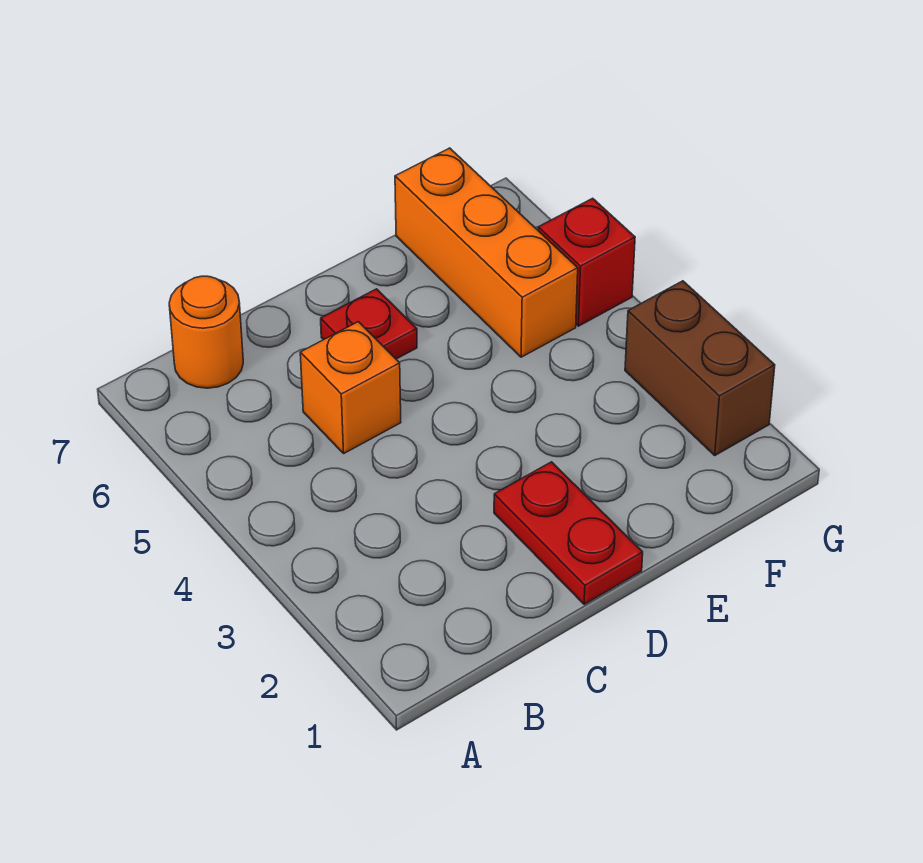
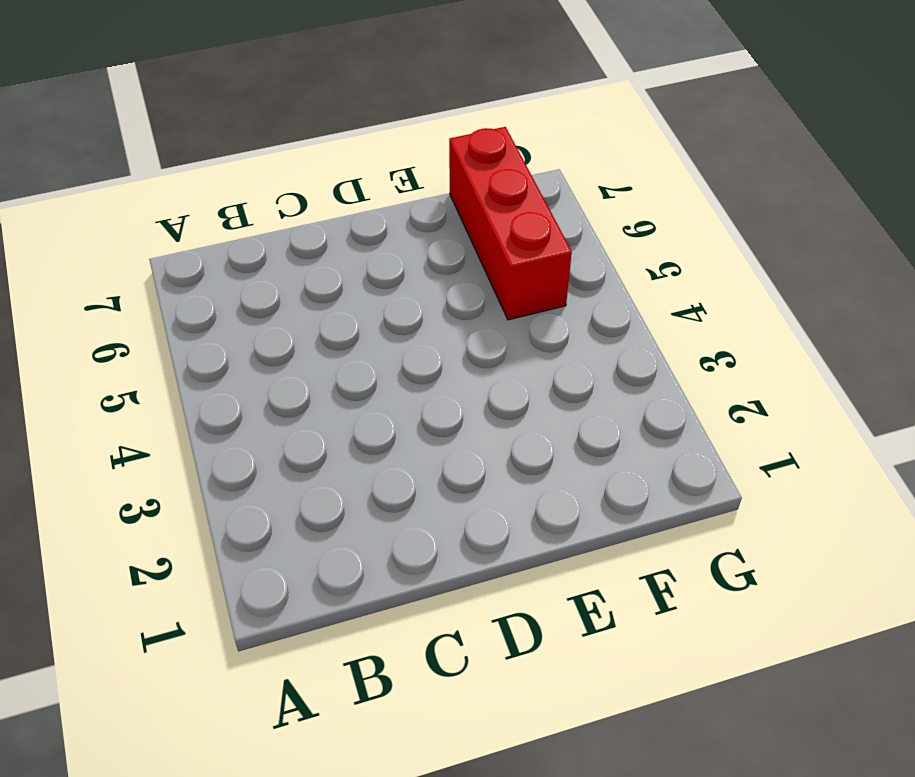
red brick F5:F7 level 1 -> orange brick F5:F7 level 1
none -> orange round brick B7 level 1
none -> orange brick C5 level 1

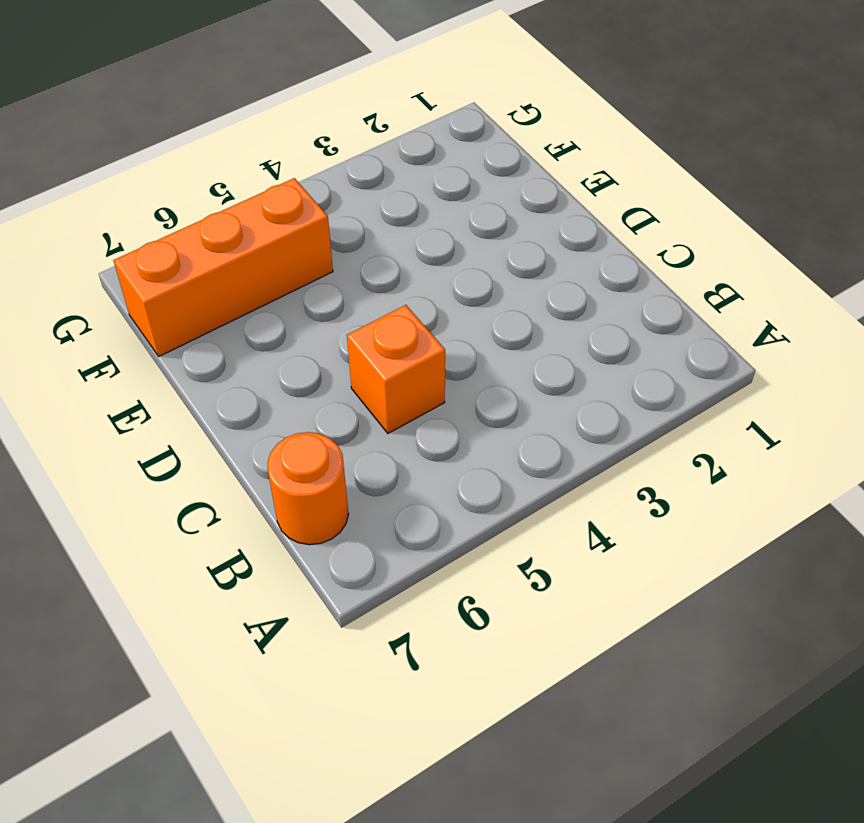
none -> red plate D1:D2 level 1
none -> red plate D6 level 1

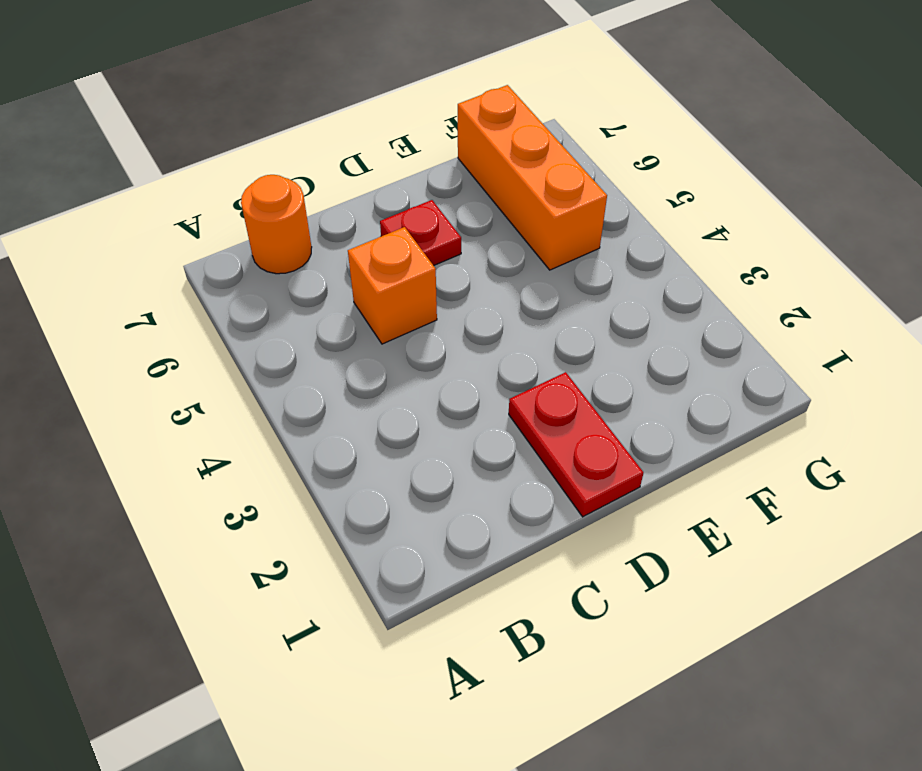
none -> brown brick G2:G3 level 1
none -> red brick G5 level 1

